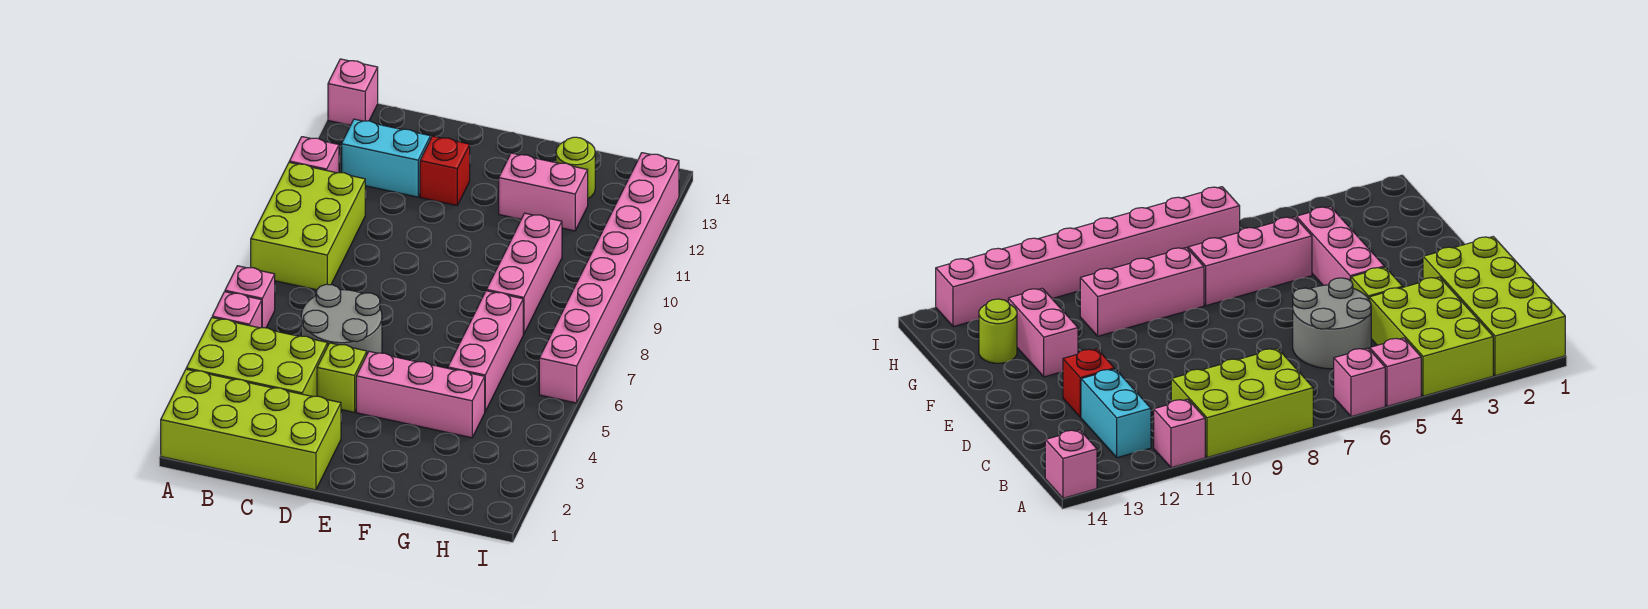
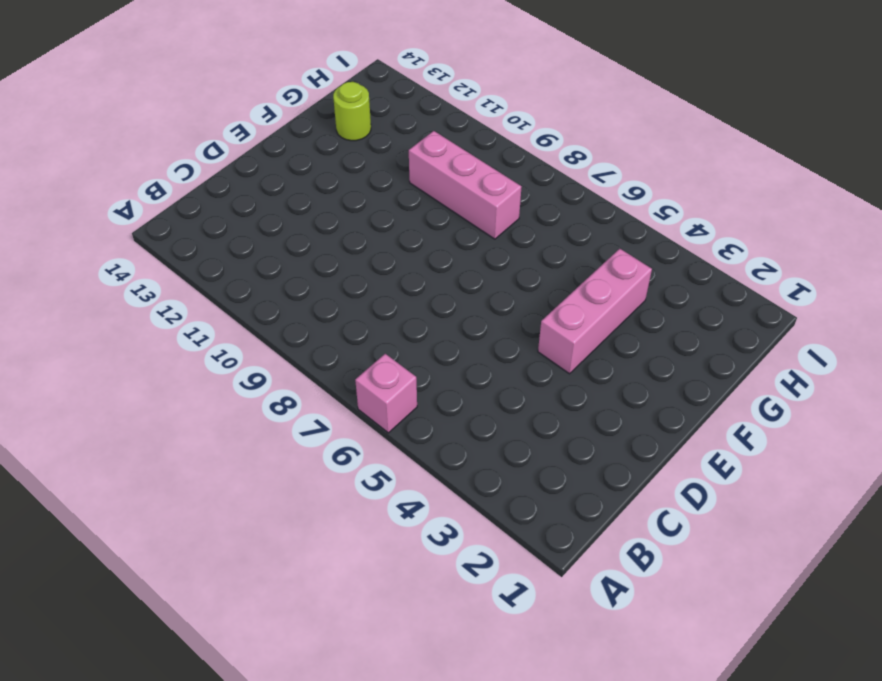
none -> lime brick A1:D2 level 1
none -> lime brick A3:C4 level 1
none -> pink brick A5 level 1

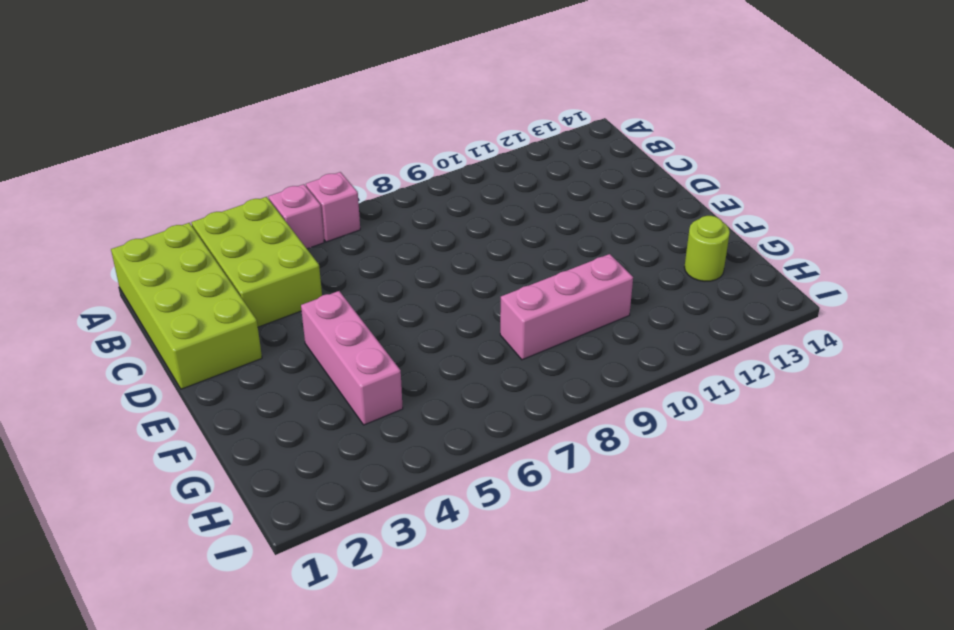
none -> lime brick A8:B10 level 1
none -> pink brick A11 level 1
none -> pink brick A14 level 1

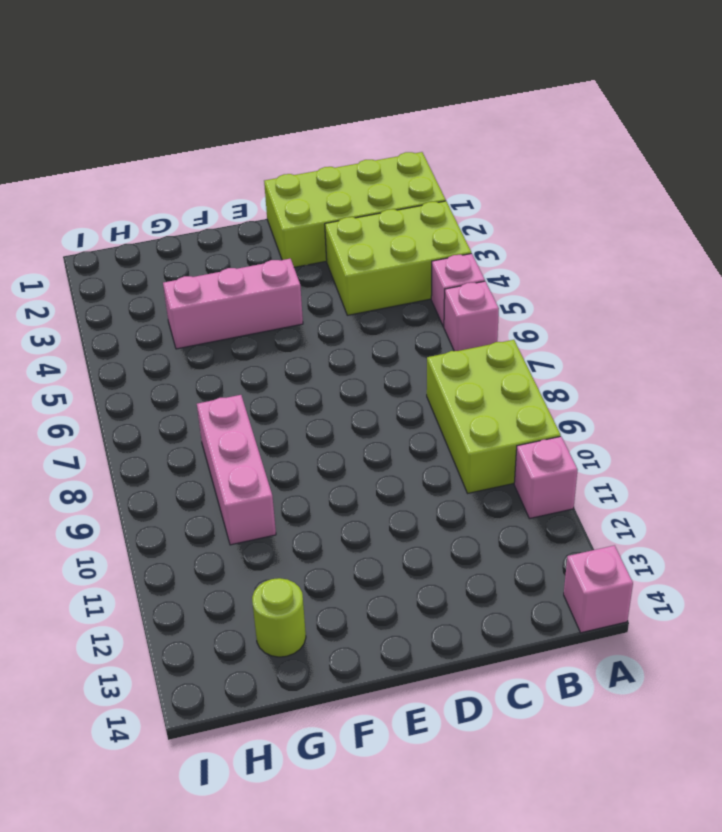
none -> cyan brick B12:C12 level 1
none -> grey round brick C5:D6 level 1
none -> lime brick D4 level 1

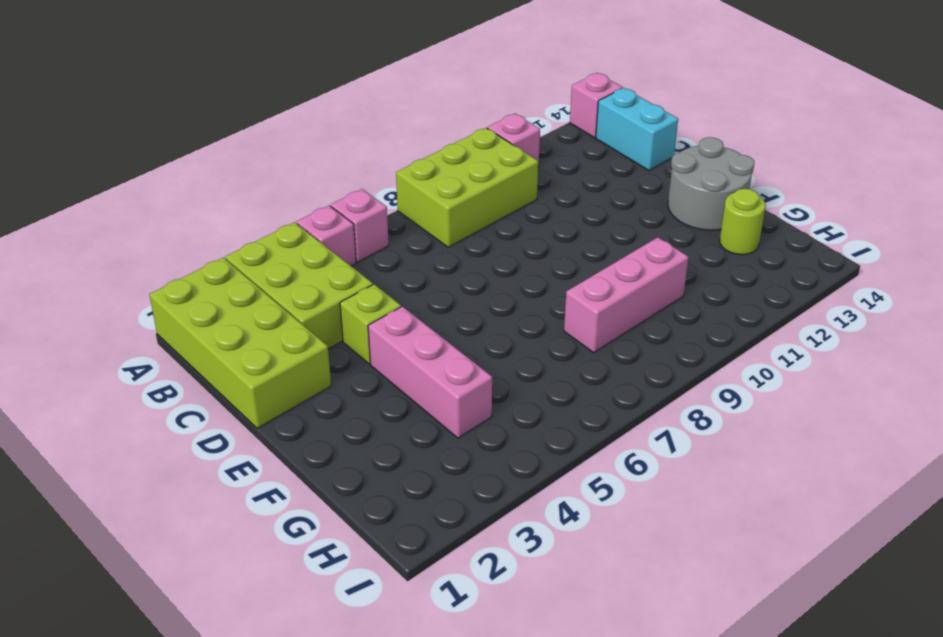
cyan brick B14:C14 level 1 -> cyan brick B12:C12 level 1
grey round brick E13:F14 level 1 -> grey round brick C5:D6 level 1
none -> red brick D12 level 1
none -> pink brick F12:G12 level 1
none -> pink brick G5:G7 level 1

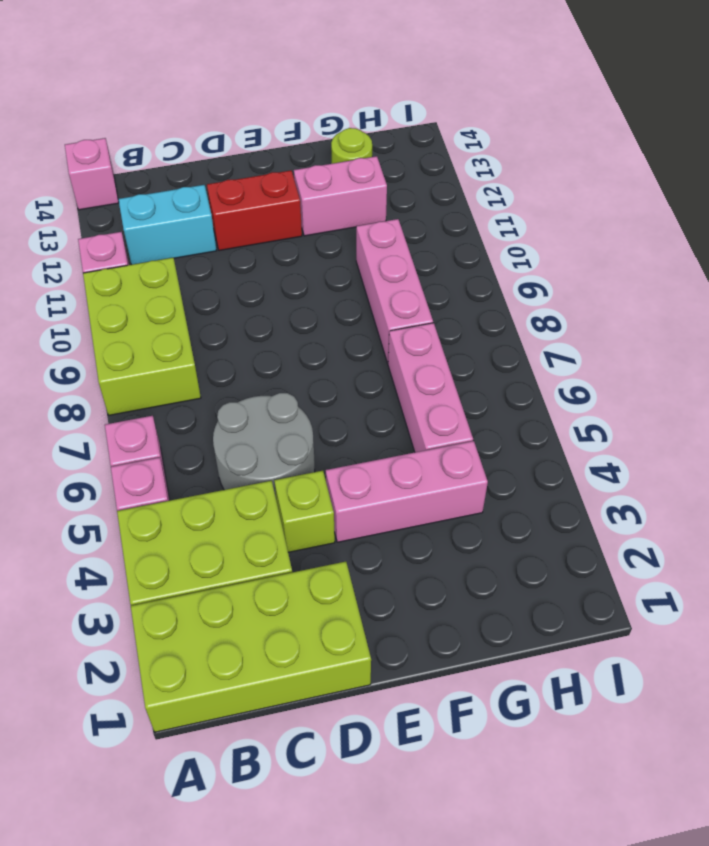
red brick D12:E12 level 1 -> red brick D12 level 1
none -> pink brick I6:I13 level 1

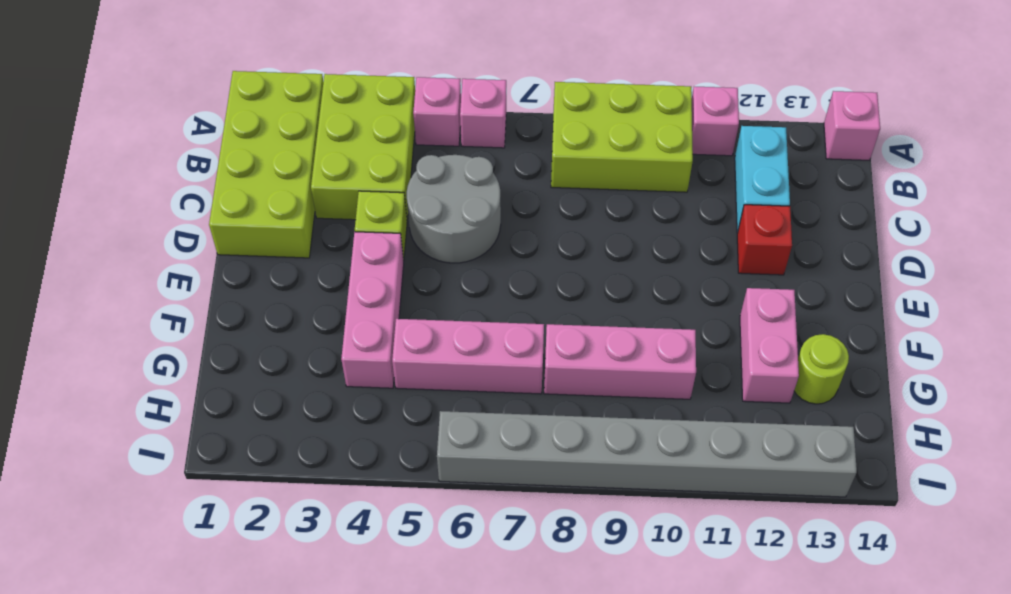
grey brick I6:I13 level 1 -> pink brick I6:I13 level 1

